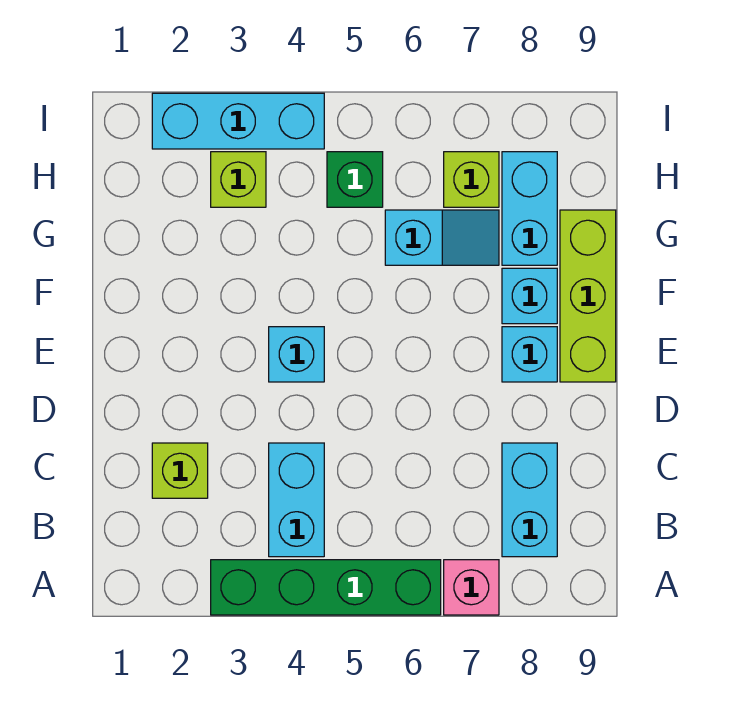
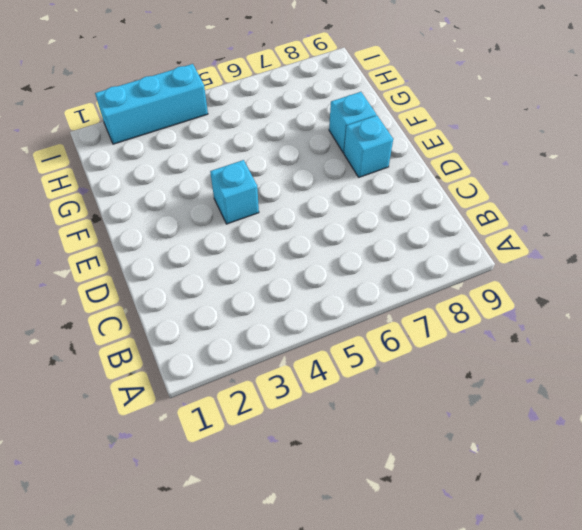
none -> green brick A3:A6 level 1
none -> pink brick A7 level 1
none -> cyan brick B4:C4 level 1

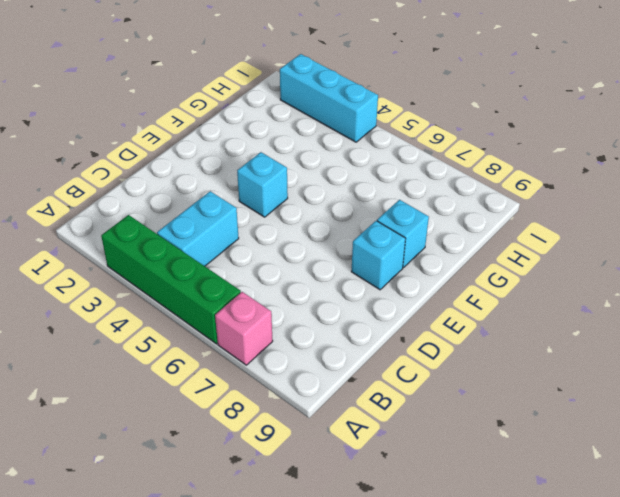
none -> cyan brick B8:C8 level 1
none -> lime brick C2 level 1
none -> lime brick E9:G9 level 1

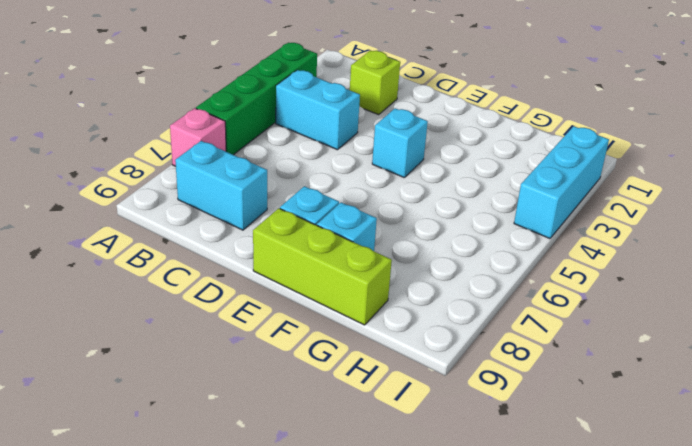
none -> cyan slope G6:G7 level 1 top 6
none -> cyan brick G8:H8 level 1
none -> lime brick H3 level 1

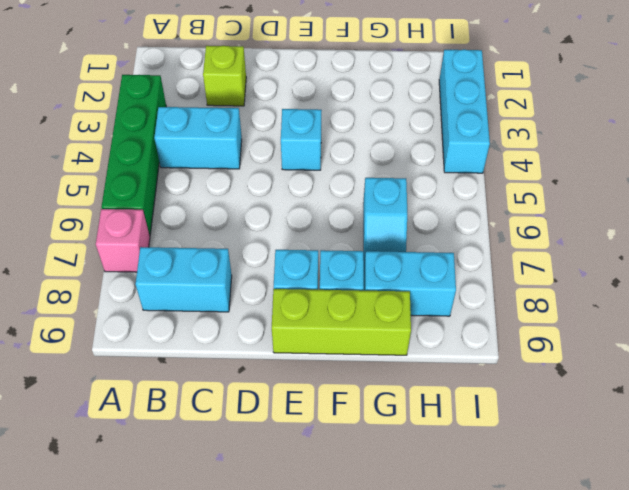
none -> lime brick H3 level 1
none -> green brick H5 level 1
none -> lime brick H7 level 1

